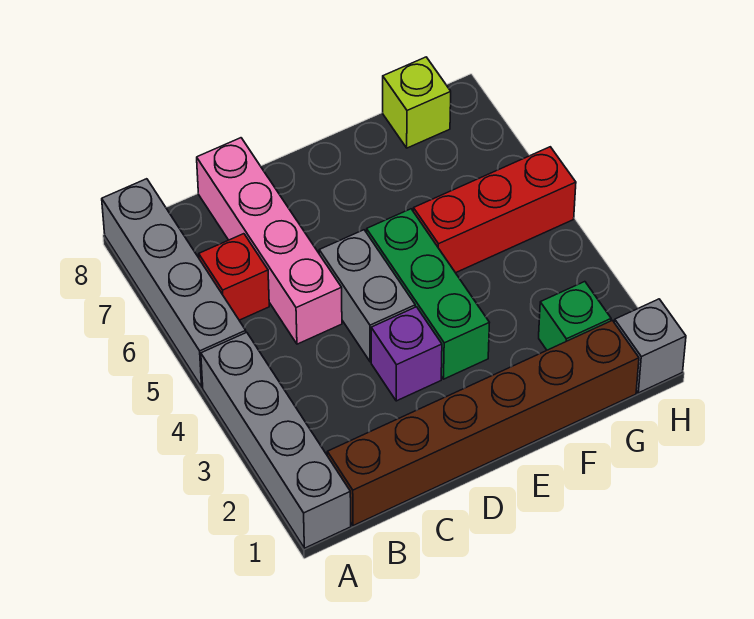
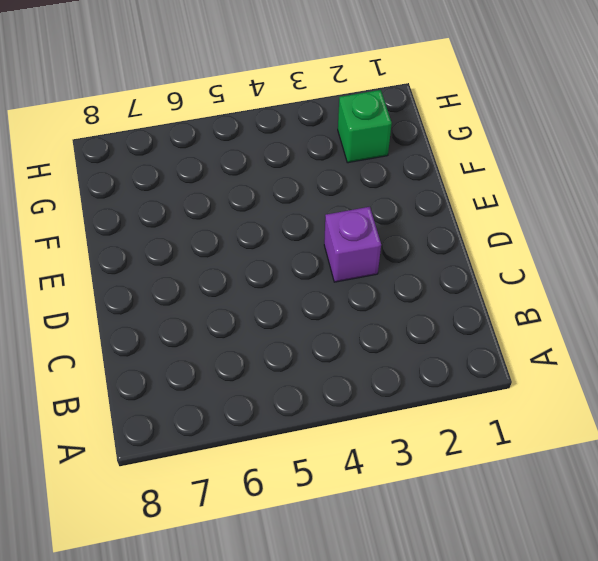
none -> grey brick A1:A4 level 1
none -> grey brick A5:A8 level 1
none -> brown brick B1:G1 level 1

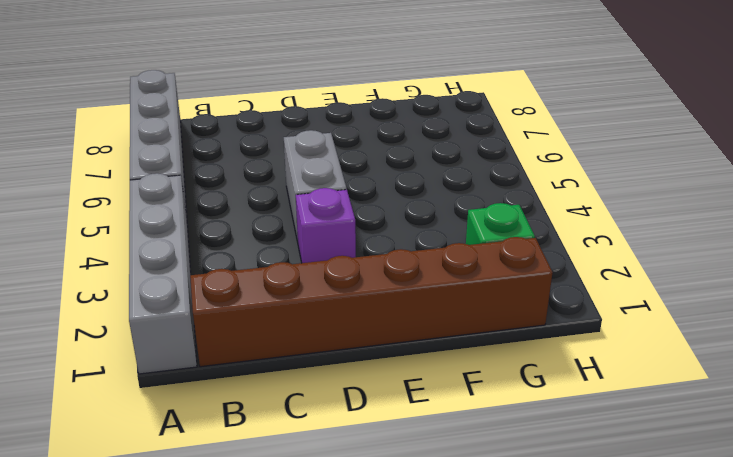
none -> red brick B6 level 1
none -> pink brick C5:C8 level 1
none -> green brick E3:E5 level 1

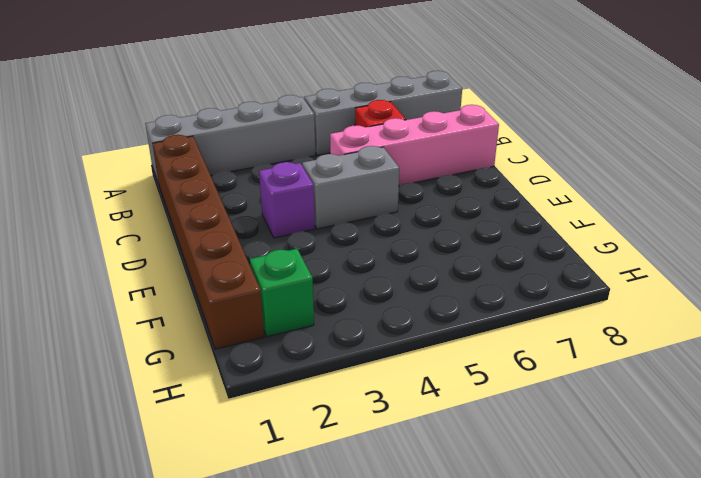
none -> green brick E3:E5 level 1
none -> red brick F5:H5 level 1
none -> lime brick G8 level 1

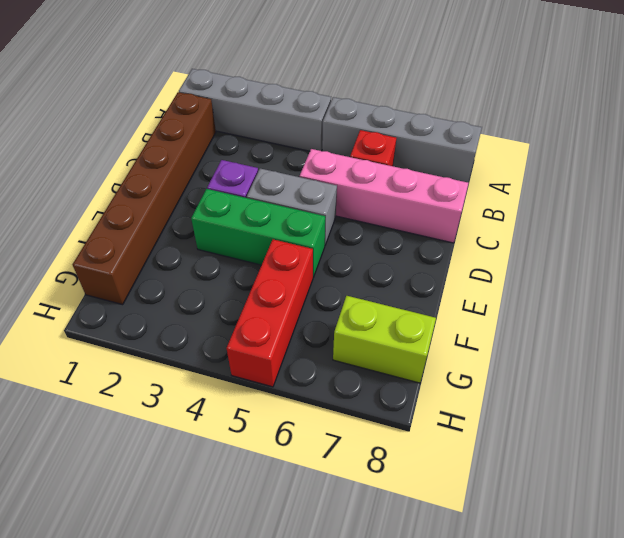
lime brick G7:G8 level 1 -> lime brick G8 level 1
none -> green brick G2 level 1
none -> grey brick H1 level 1

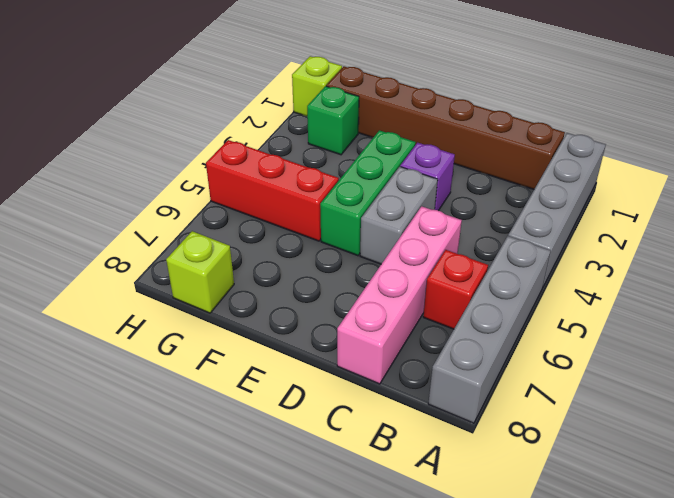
lime brick H1 level 1 -> grey brick H1 level 1

